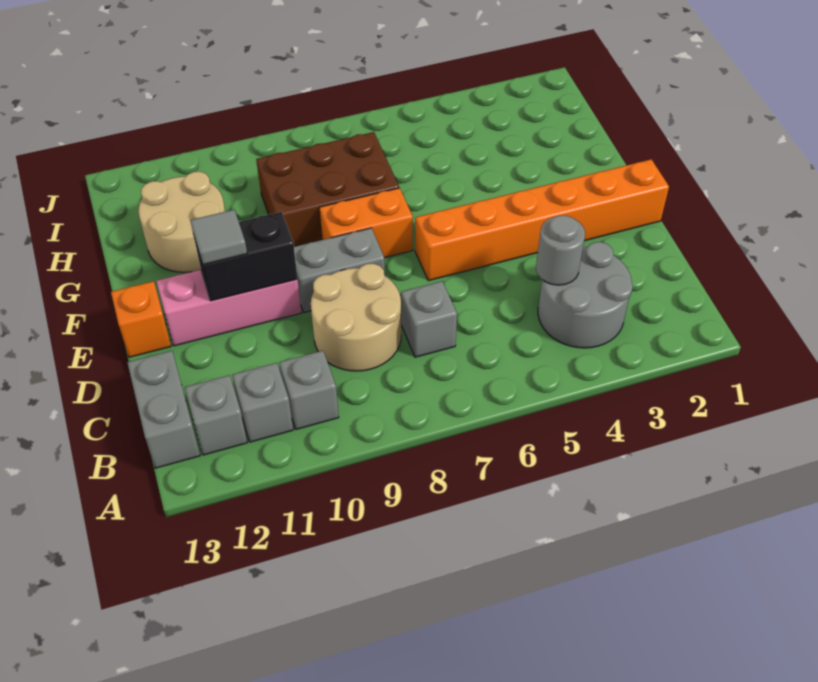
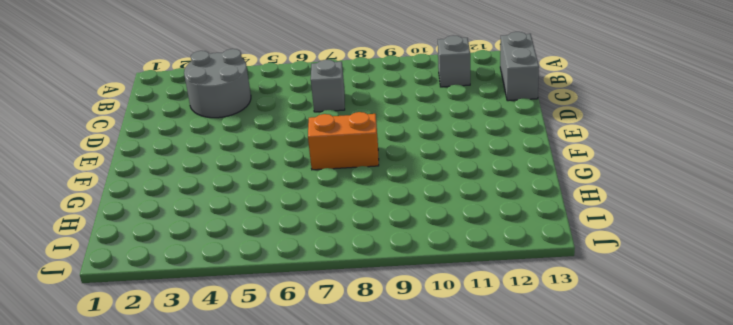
none -> grey brick B10 level 1
none -> grey brick B12 level 1
none -> tan round brick C8:D9 level 1

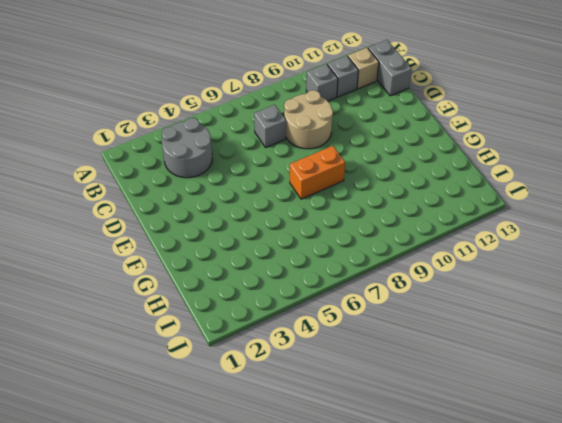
tan brick B12 level 1 -> grey brick B12 level 1
none -> orange brick E1:E6 level 1
none -> grey brick E8:E9 level 1
none -> pink brick E10:E12 level 1

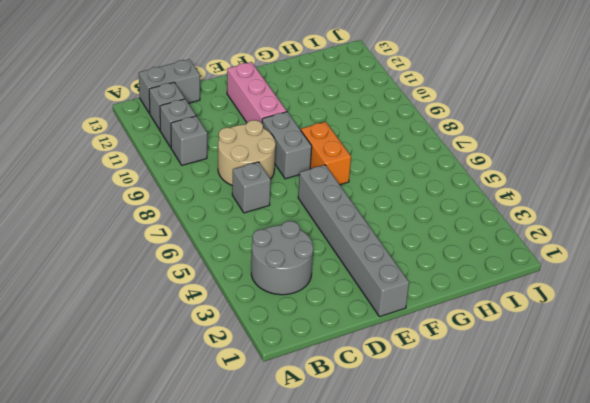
grey brick E1:E6 level 1 -> orange brick E1:E6 level 1
none -> orange brick E13 level 1
none -> brown brick G7:H9 level 1
none -> tan round brick G11:H12 level 1

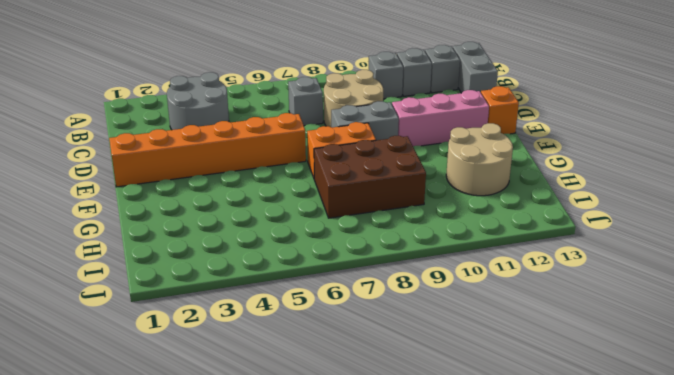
none -> grey round brick C4 level 2
none -> black brick E10:E11 level 2
none -> grey tile E11 level 3

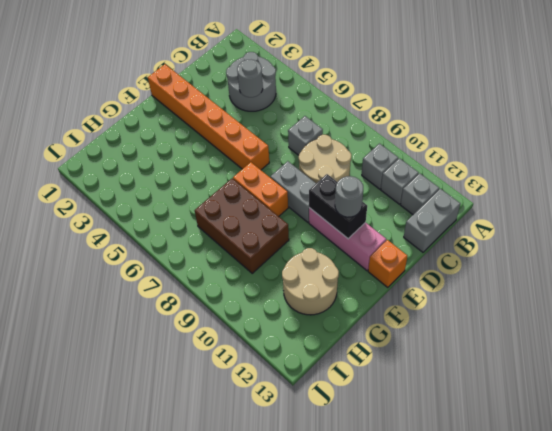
grey round brick E11 level 3 -> grey tile E11 level 3

